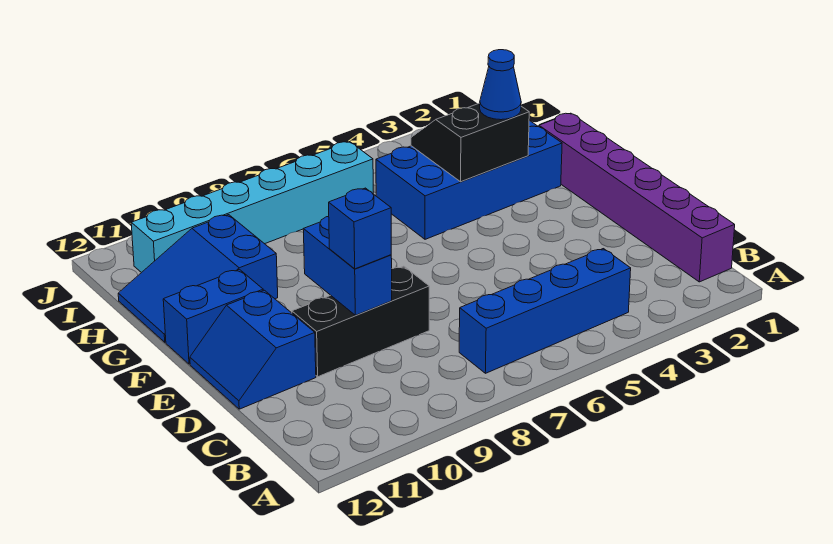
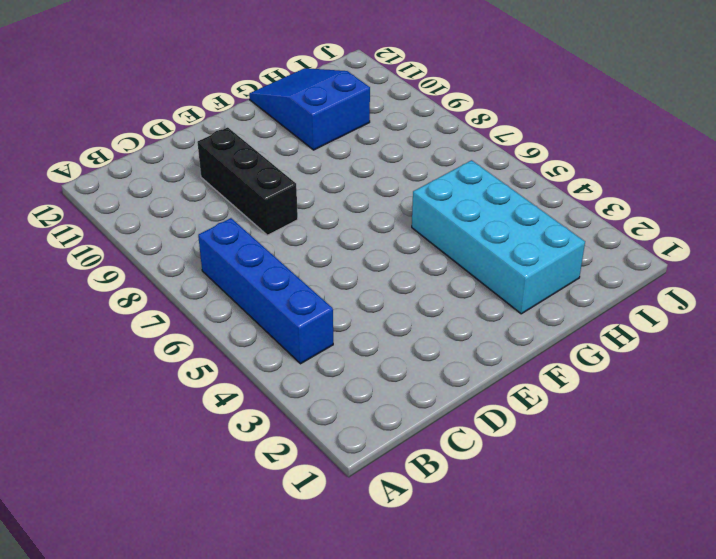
cyan brick G2:H5 level 1 -> blue brick G2:H5 level 1
none -> purple brick B1:G1 level 1
none -> blue slope D11:E12 level 1 top 11
none -> blue brick F11:F12 level 1

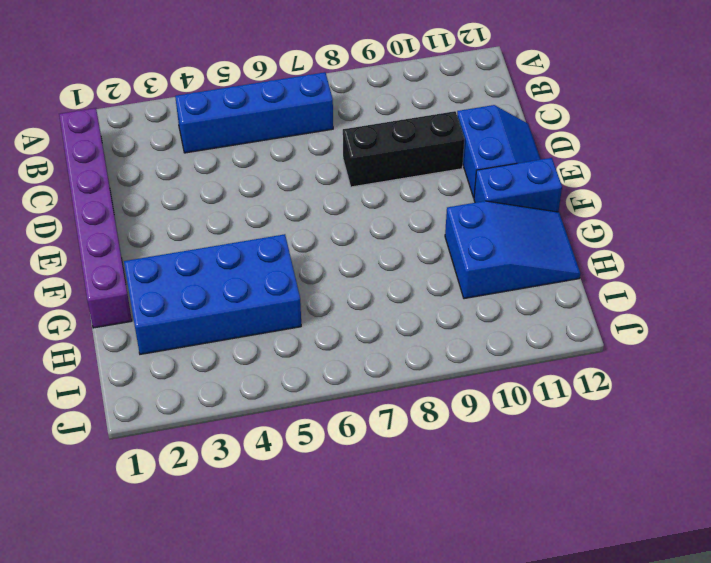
none -> cyan brick I6:I11 level 1
none -> blue brick D9:E9 level 2
none -> black slope G3:H4 level 2 top G

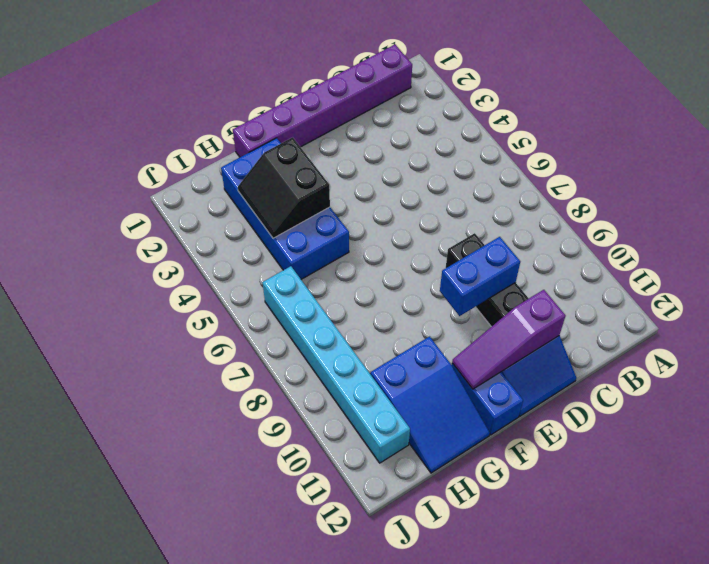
purple slope D11:F11 level 2 top D -> none
none -> blue brick B4:B7 level 1
none -> blue brick D9 level 3
none -> blue cone G3 level 3

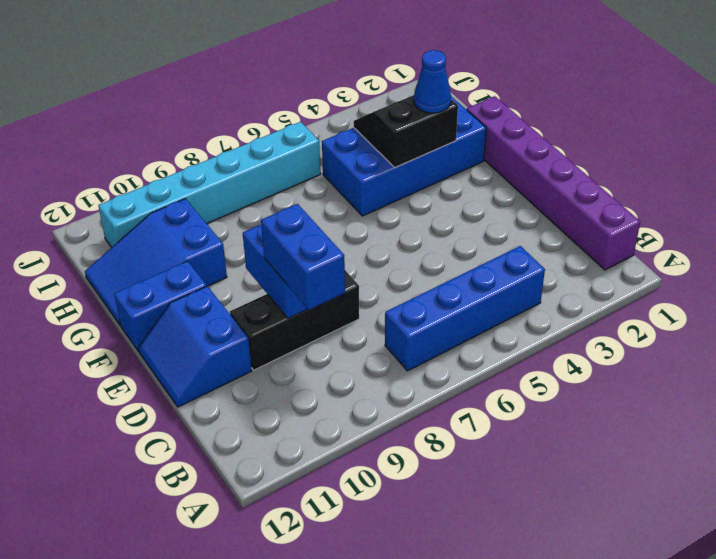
blue brick C9:D9 level 3 -> blue brick D9 level 3

